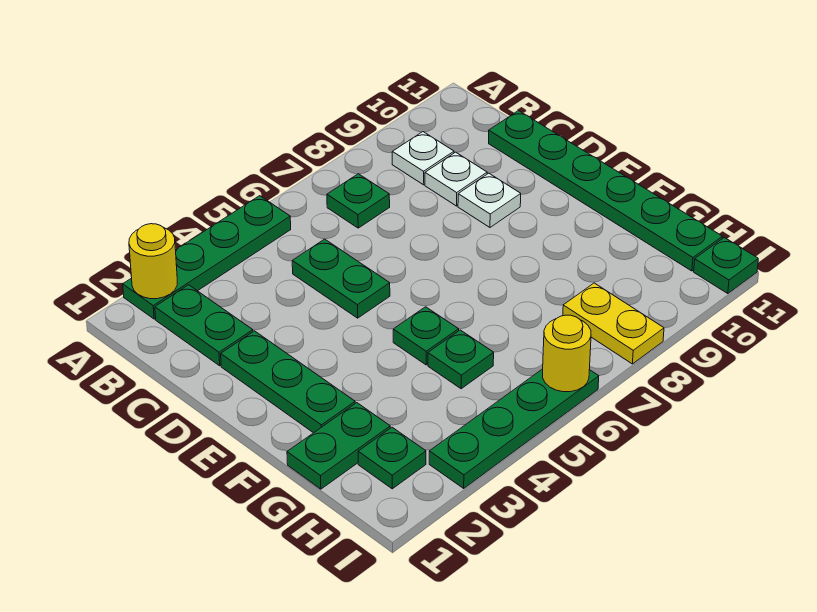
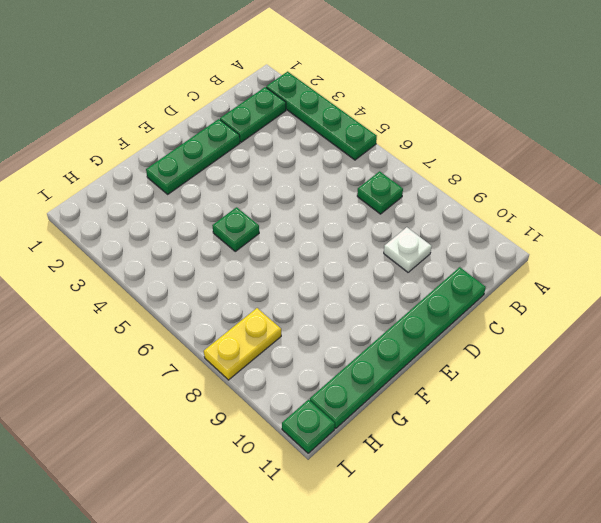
none -> white plate B9 level 1
none -> green plate C5:D5 level 1
none -> white plate D9 level 1

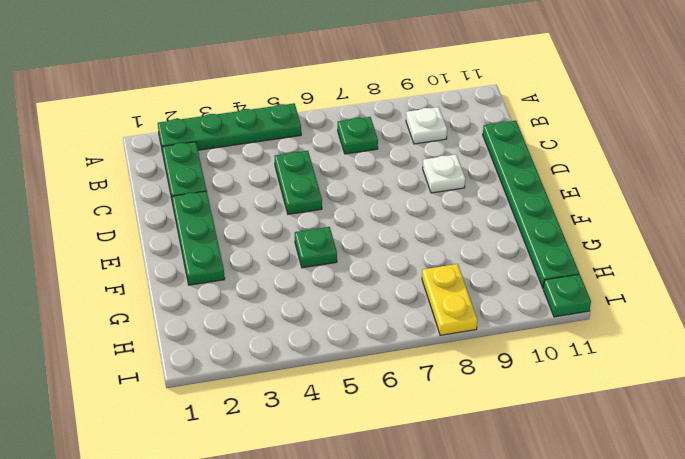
none -> white plate C9 level 1
none -> green plate G1:G2 level 1
none -> green plate G5 level 1

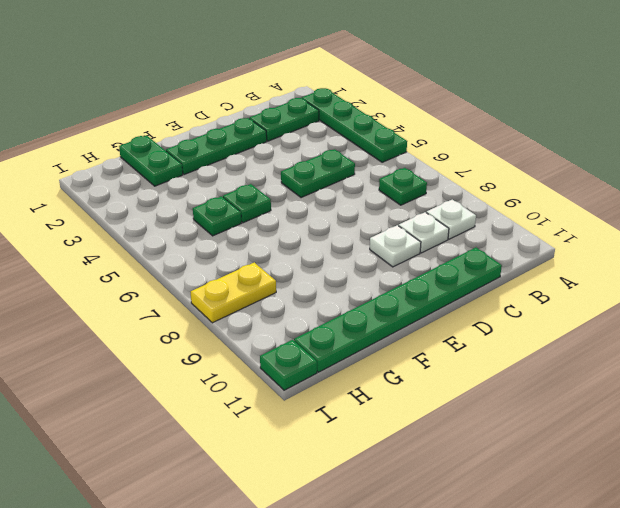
none -> green plate H2 level 1
none -> green plate I3:I6 level 1
none -> yellow round brick A2 level 2

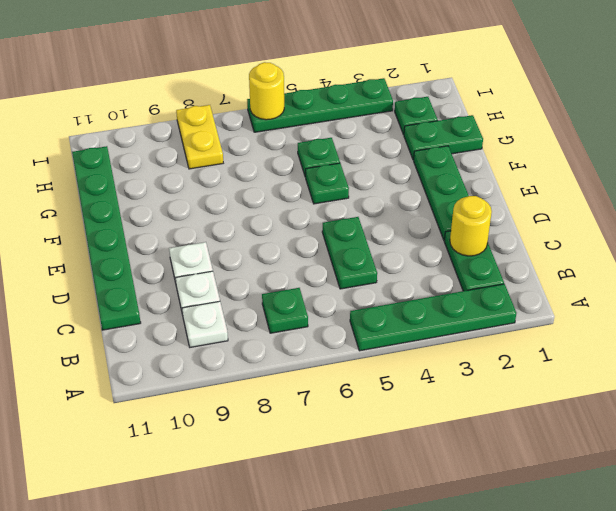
yellow round brick C2 level 2 -> yellow round brick A2 level 2
none -> green plate I11 level 1

